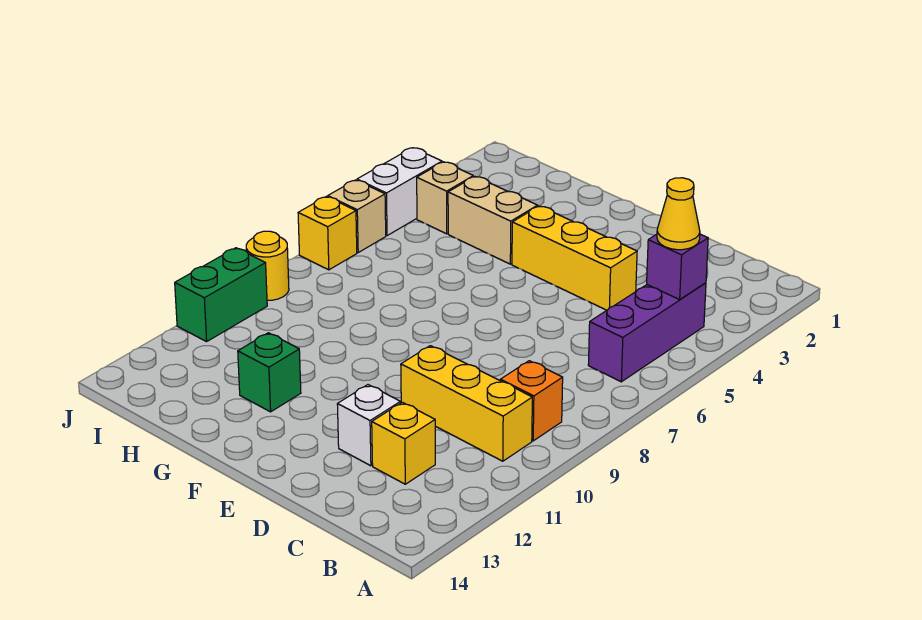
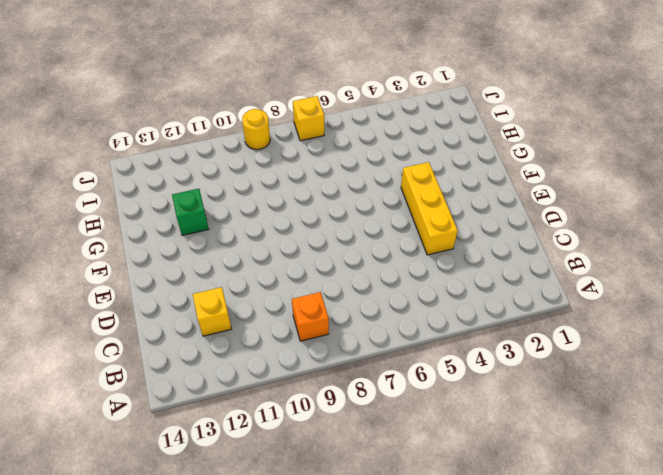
none -> purple brick B4:B6 level 1
none -> yellow brick B10:D10 level 1
none -> white brick D12 level 1

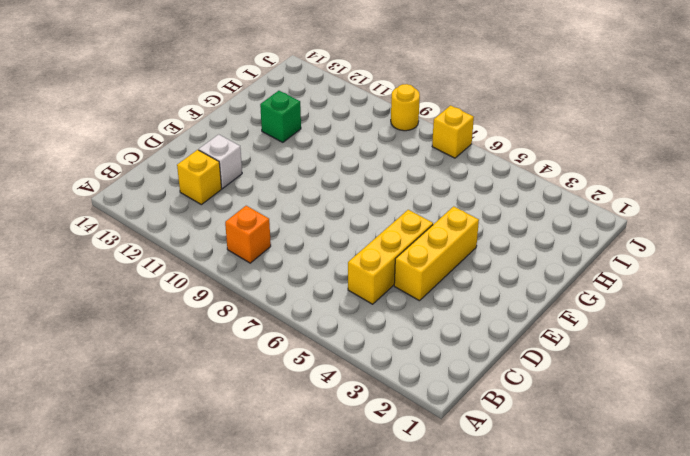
yellow brick C5:E5 level 1 -> yellow brick B10:D10 level 1
none -> purple brick B4:B6 level 1
none -> tan brick G4:H4 level 1
none -> tan brick I4 level 1

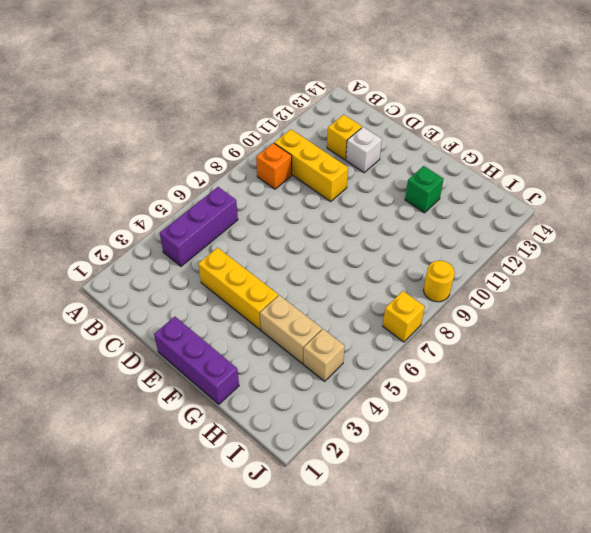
purple brick E1:G1 level 1 -> none
none -> white brick J4:J5 level 1
none -> tan brick J6 level 1
none -> green brick J10:J11 level 1

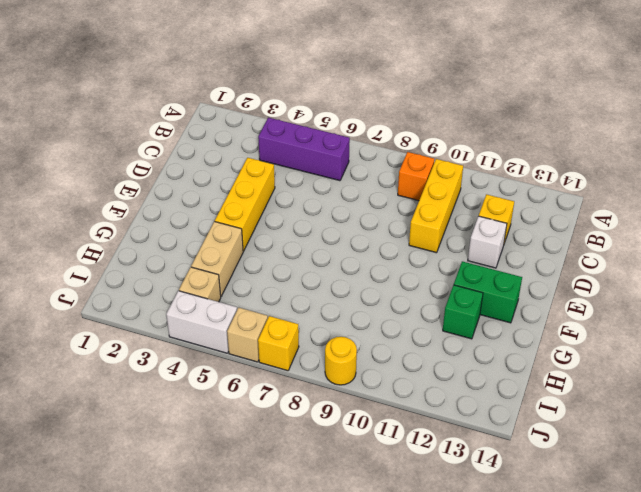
green brick F12:F13 level 1 -> green brick J10:J11 level 1
none -> purple brick B4 level 2
none -> yellow cone B4 level 3

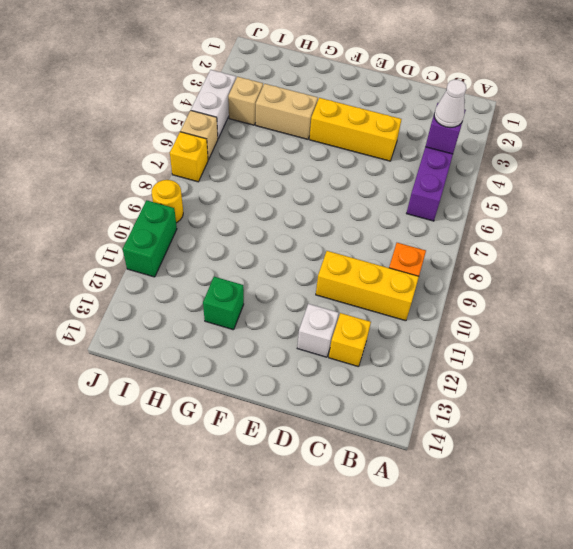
white cone B4 level 3 -> yellow cone B4 level 3

